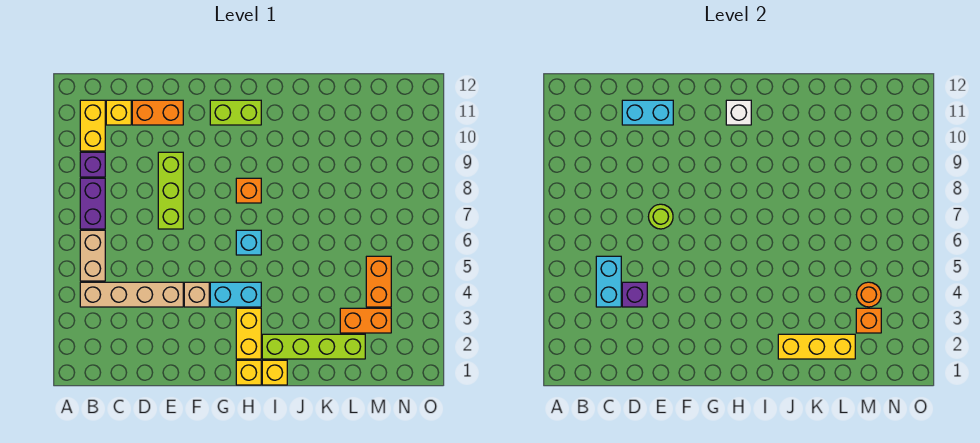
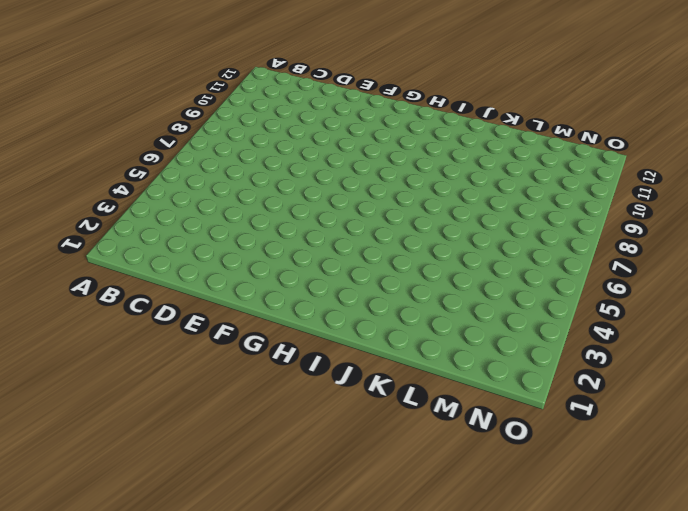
none -> tan brick B4:E4 level 1
none -> tan brick B5:B6 level 1
none -> purple brick B7:B8 level 1

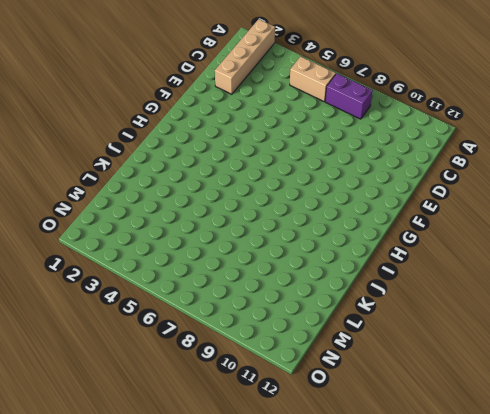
tan brick A2:D2 level 1 -> tan brick B4:E4 level 1
none -> purple brick B9 level 1
none -> yellow brick B10:B11 level 1
none -> yellow brick C11 level 1

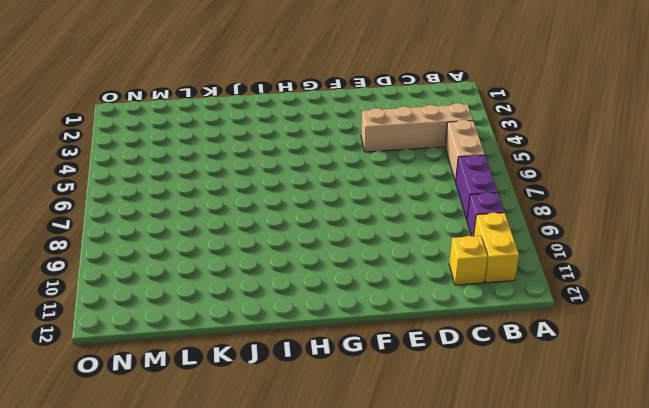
none -> orange brick D11:E11 level 1
none -> lime brick E7:E9 level 1
none -> tan brick F4 level 1

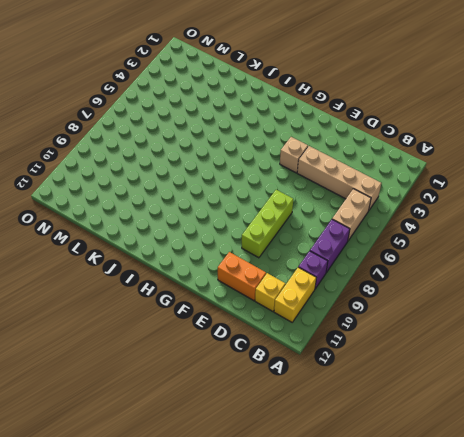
none -> cyan brick G4:H4 level 1
none -> lime brick G11:H11 level 1
none -> yellow brick H1 level 1

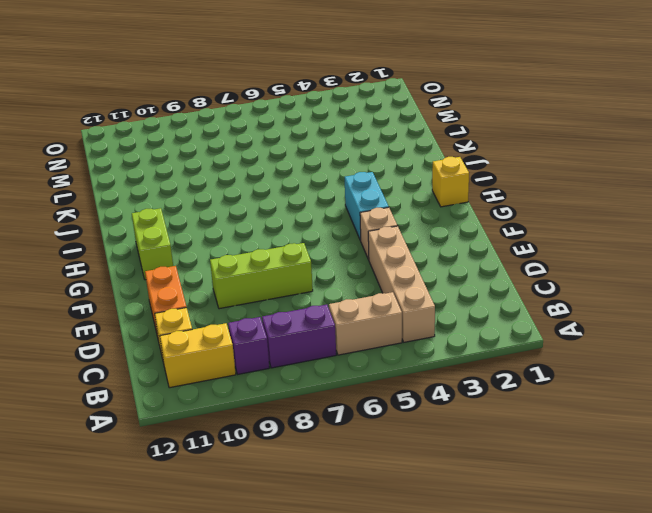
none -> yellow brick H2:H3 level 1
none -> cyan brick H6 level 1
none -> orange brick H8 level 1

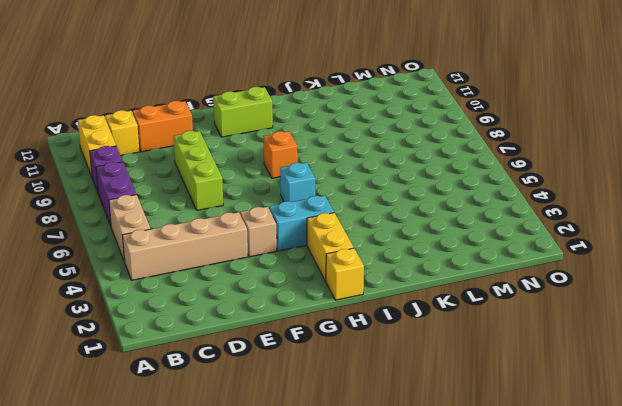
none -> yellow brick I1 level 1
none -> lime brick I2:L2 level 1
none -> orange brick L3:M3 level 1

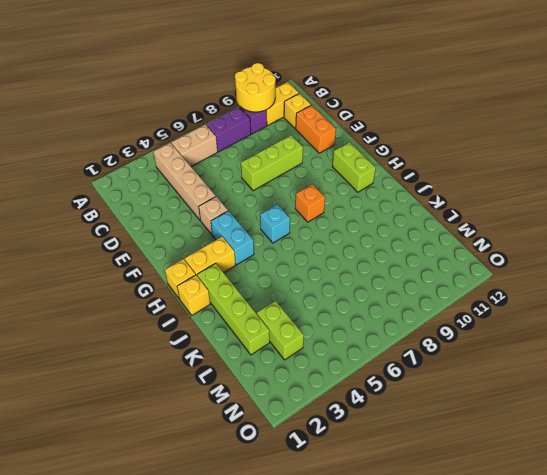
yellow round brick A9:B10 level 2 -> none
lime brick L3:M3 level 1 -> orange brick L3:M3 level 1
none -> orange brick M4:M5 level 1
none -> cyan brick C4:C5 level 2
none -> purple brick D4 level 2

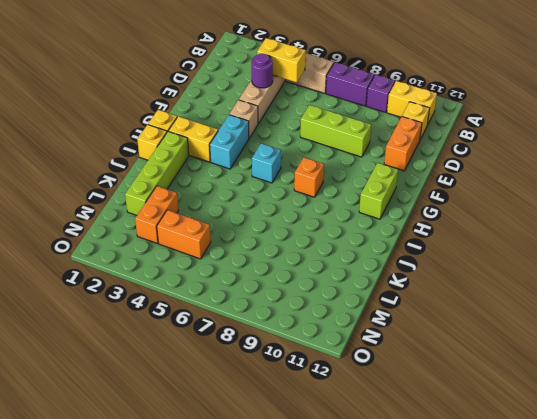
yellow brick C4:C5 level 2 -> cyan brick C4:C5 level 2
purple round brick D4 level 2 -> purple brick D4 level 2
none -> cyan brick D11:E11 level 2
none -> lime round brick E7 level 2
none -> white brick H11 level 2

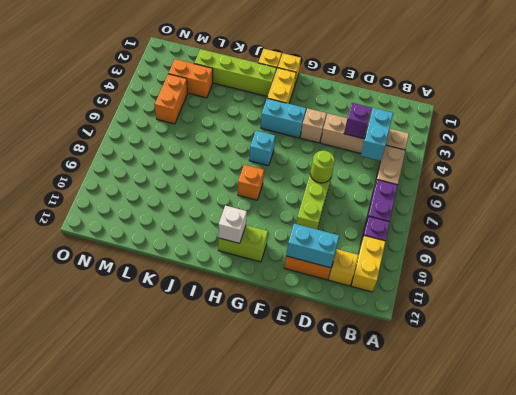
none -> yellow brick J2:L2 level 2
none -> orange brick M3 level 2
none -> orange round brick M4 level 2

